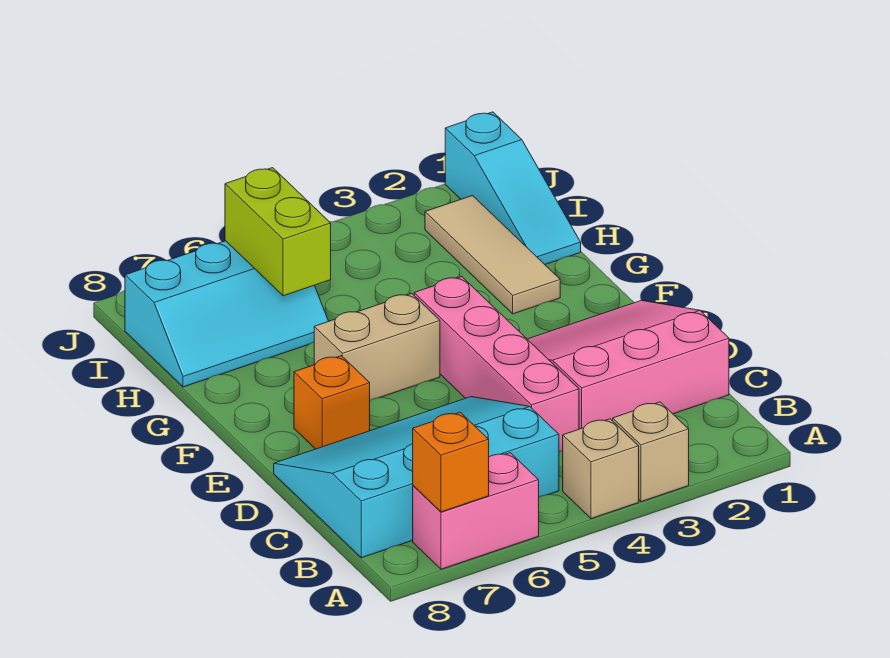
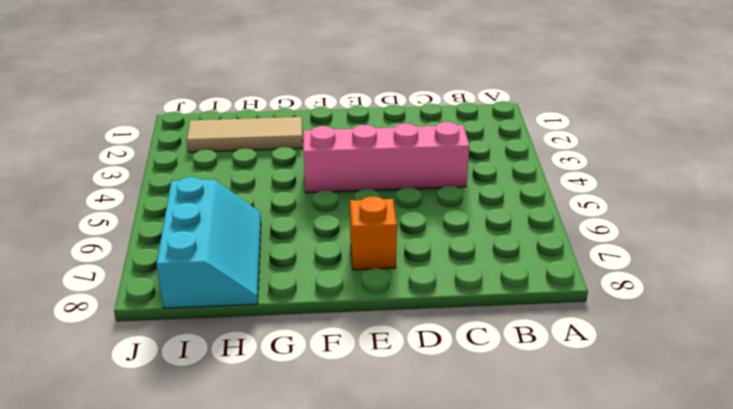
none -> tan brick A3 level 1
none -> tan brick A4 level 1
none -> pink brick A6:A7 level 1

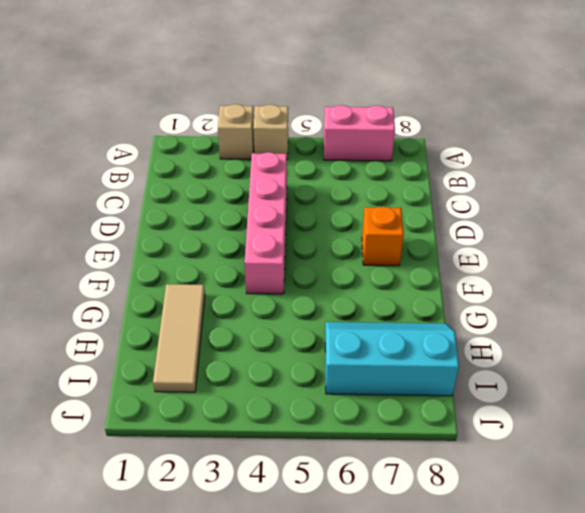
none -> cyan slope B5:D8 level 1 top B
none -> pink slope C1:E3 level 1 top C
none -> tan brick F5:F6 level 1

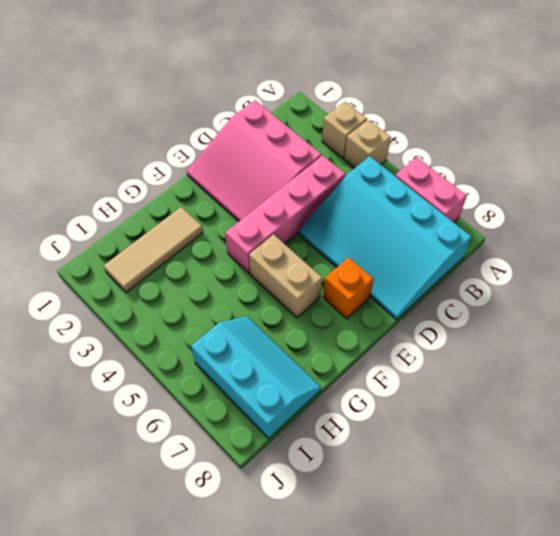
none -> cyan slope H1:J1 level 1 top J
none -> orange brick A7 level 2
none -> lime brick H6:I6 level 2

